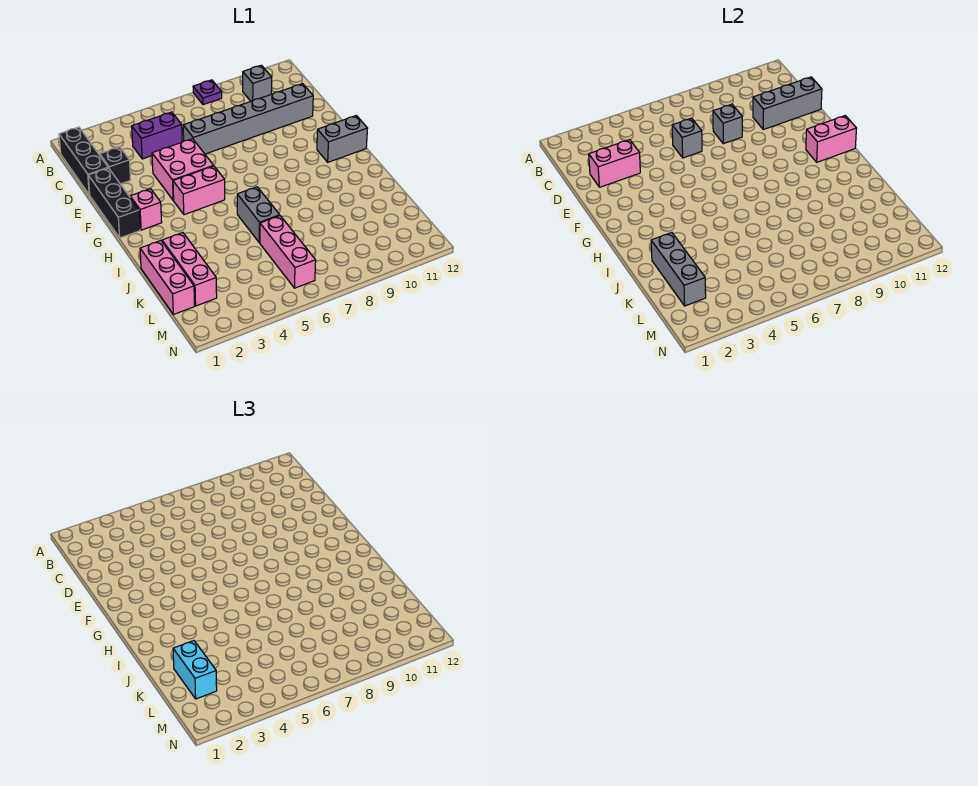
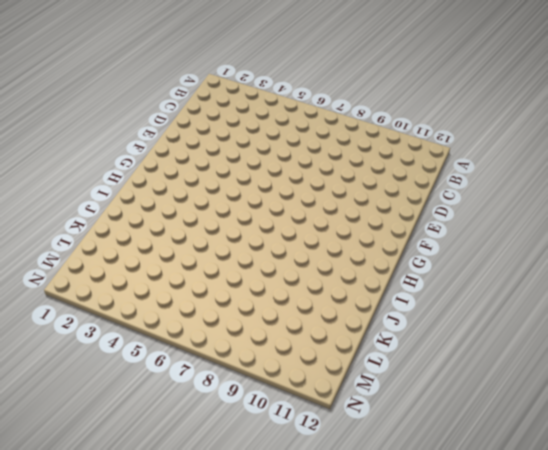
none -> purple plate A8 level 1
none -> black brick B1:D1 level 1
none -> grey brick B10 level 1

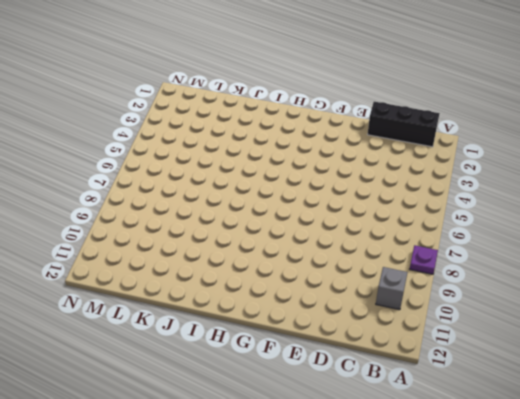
none -> purple brick C4:C5 level 1
none -> black brick D2 level 1
none -> grey brick D6:D11 level 1

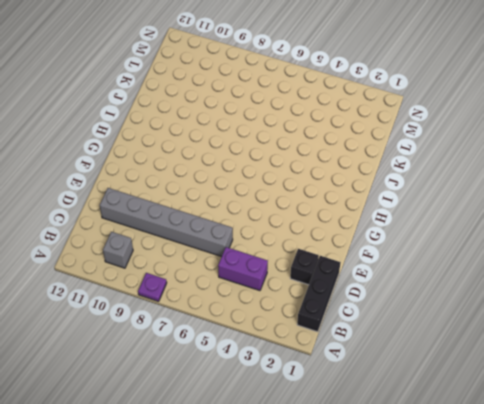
none -> black brick E1:G1 level 1
none -> pink brick E4:F5 level 1
none -> pink brick G2 level 1

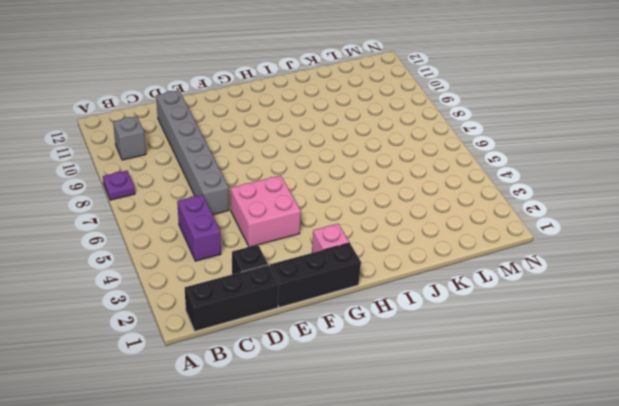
none -> pink brick G4:G5 level 1
none -> grey brick G11:G12 level 1
none -> grey brick I6:J6 level 1

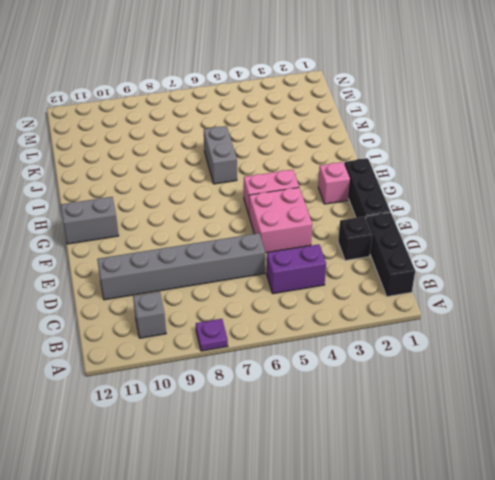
none -> pink brick J1:L1 level 1
none -> pink brick J2:L2 level 1
none -> pink brick K6:M6 level 1

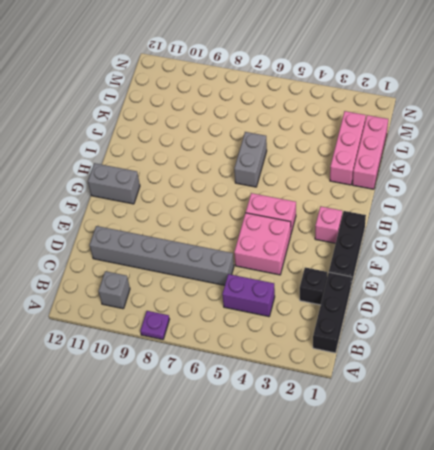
none -> pink brick K6:M6 level 1
none -> pink brick D2:D3 level 2
none -> grey brick D6 level 2

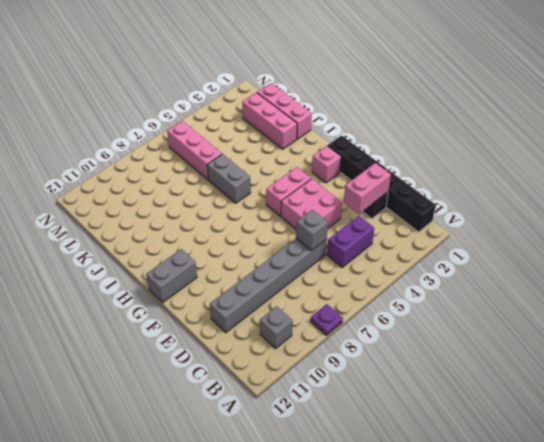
none -> grey brick D8 level 2
none -> grey brick D10:D12 level 2
none -> pink brick G11:G12 level 2

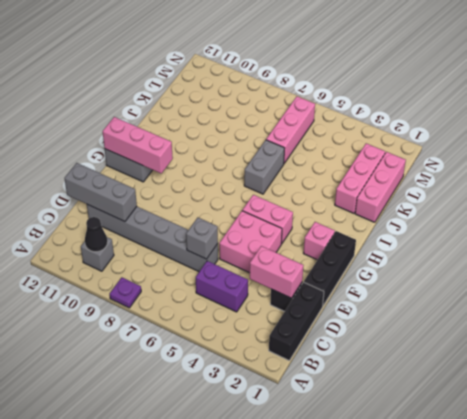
black cone B10 level 2 -> none
pink brick G10:G12 level 2 -> pink brick G11:G12 level 2
none -> grey brick D8 level 2
none -> grey brick J2:L2 level 2
none -> cyan brick K2:L2 level 3

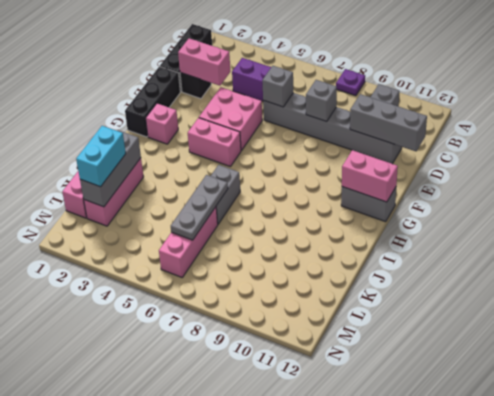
grey plate J6:L6 level 2 -> none

